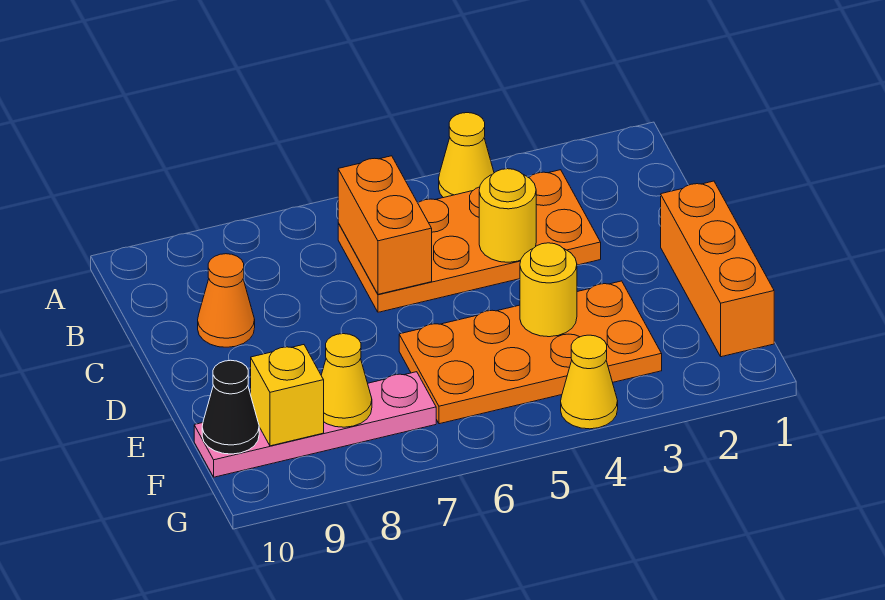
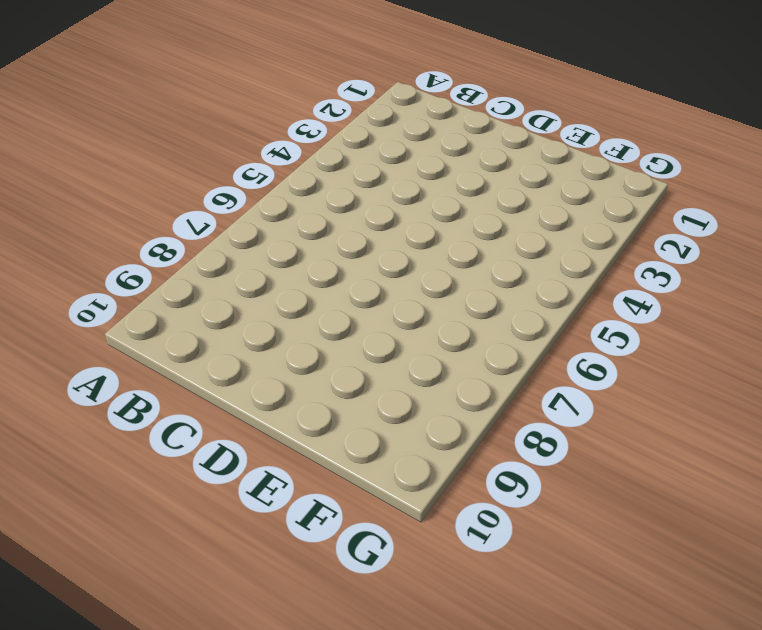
none -> yellow cone A4 level 1
none -> orange plate B3:C6 level 1
none -> orange cone C9 level 1

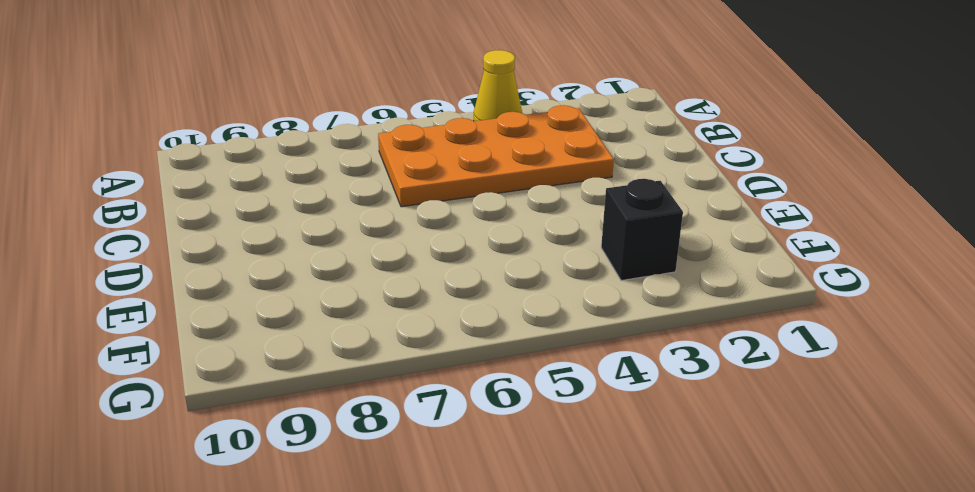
black brick F3 level 1 -> orange plate E3:F6 level 1
none -> orange cone C9 level 1
none -> orange brick D1:F1 level 1
none -> pink plate F7:F10 level 1

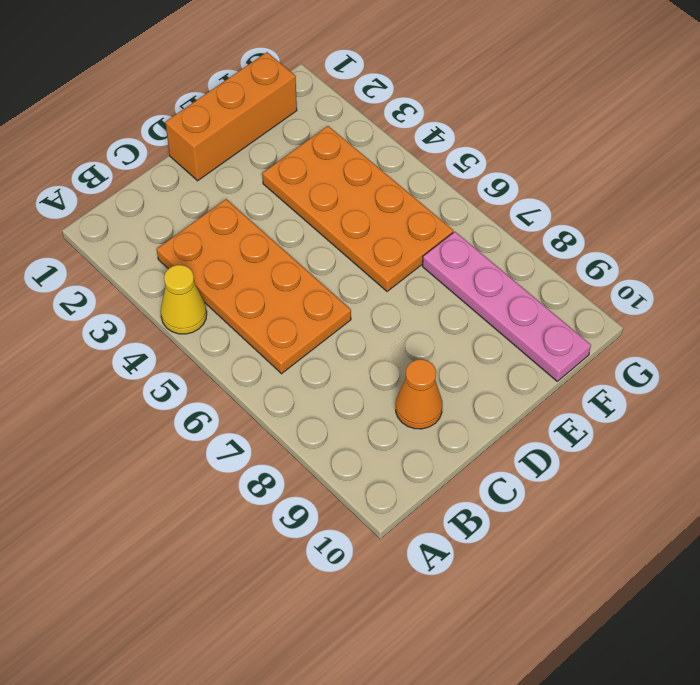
none -> yellow cone G4 level 1
none -> orange brick B6:C6 level 2
none -> yellow round brick C4 level 2

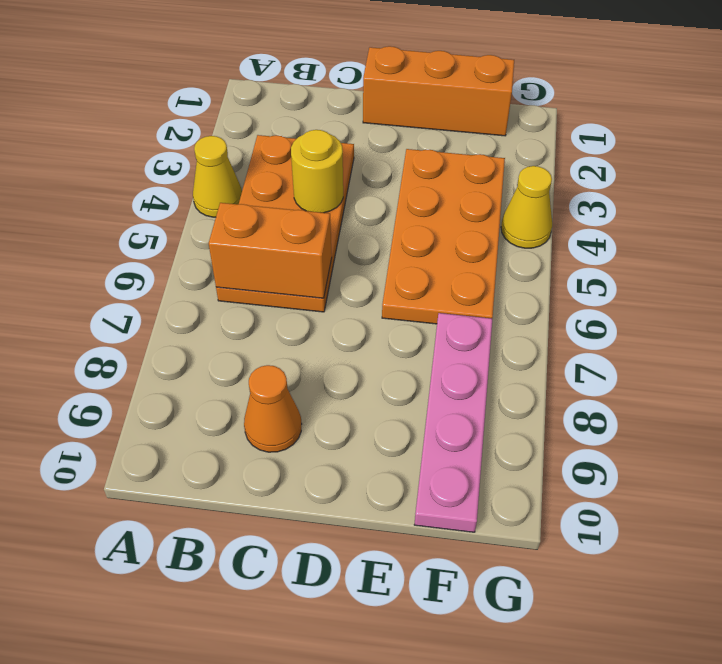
none -> yellow round brick E4 level 2
none -> yellow cone F8 level 2
none -> yellow brick F9 level 2

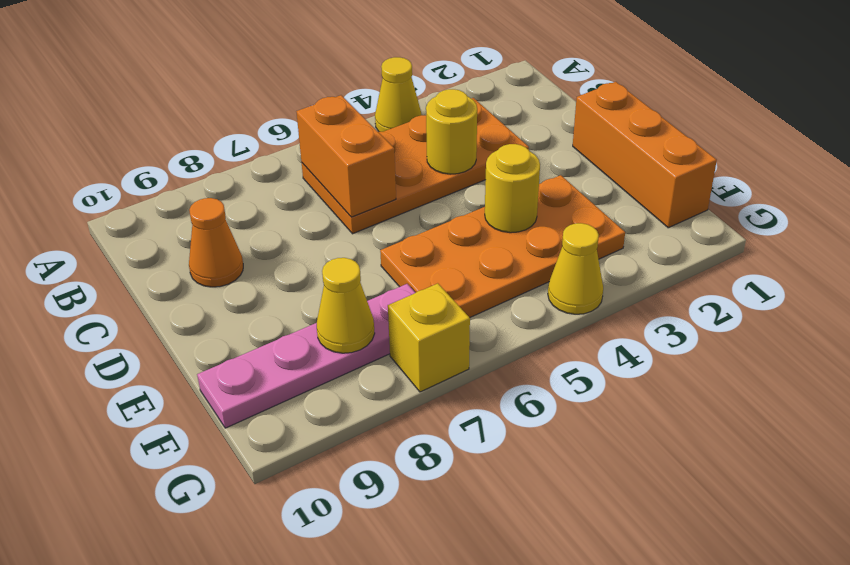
yellow brick G7 level 1 -> yellow brick F9 level 2
none -> black cone F10 level 2

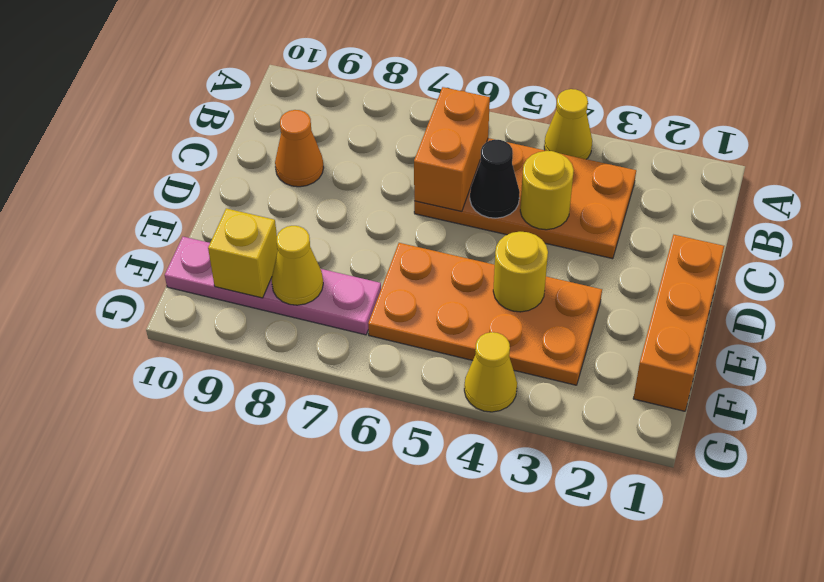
black cone C5 level 2 -> black cone F10 level 2

